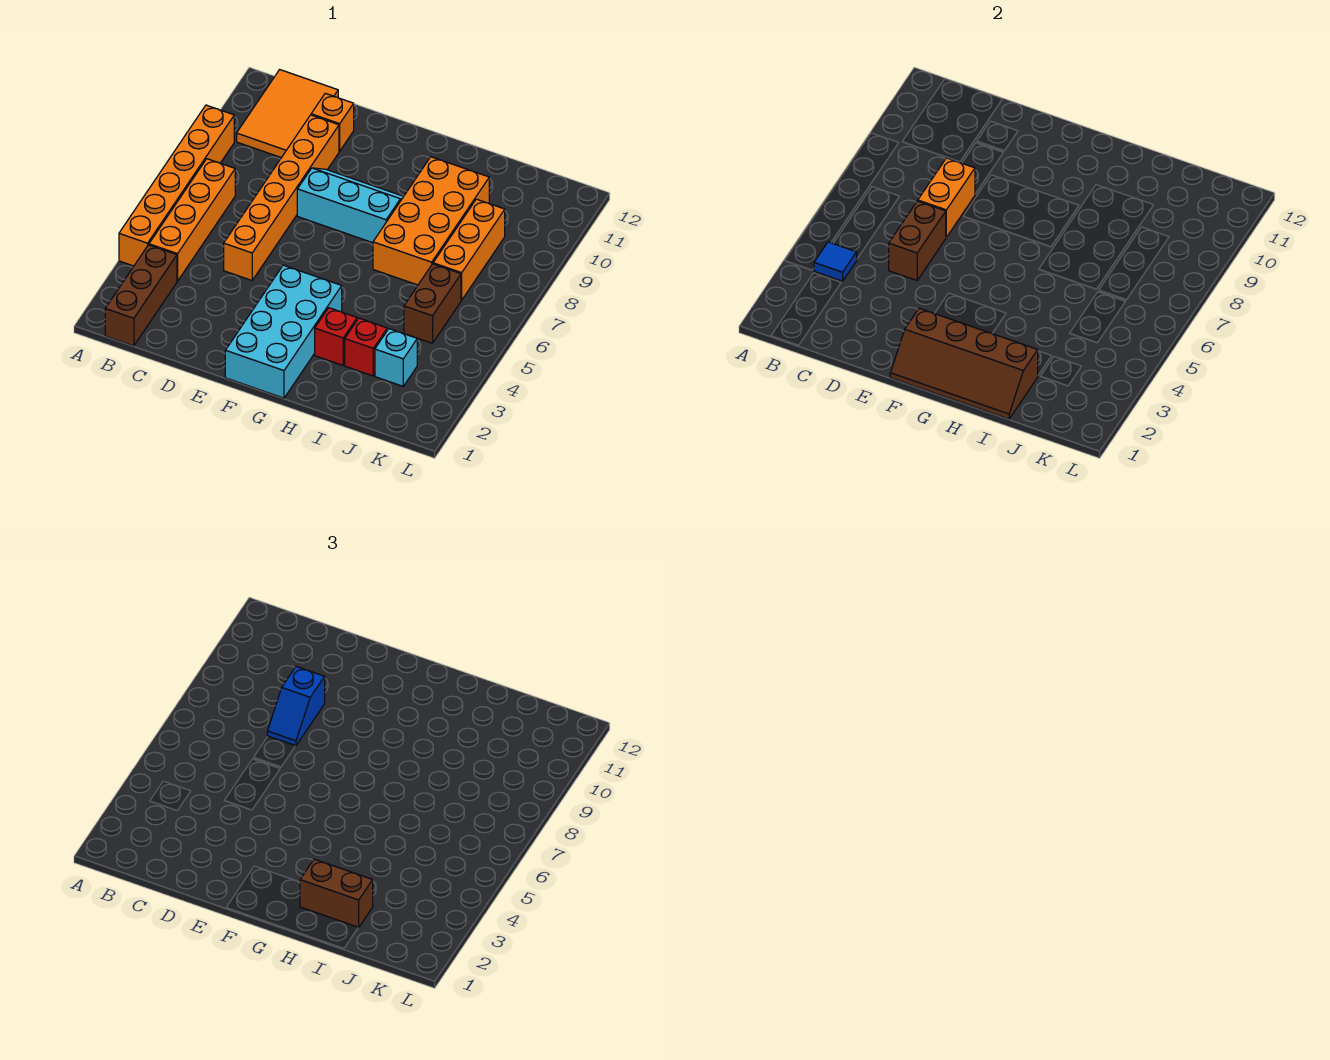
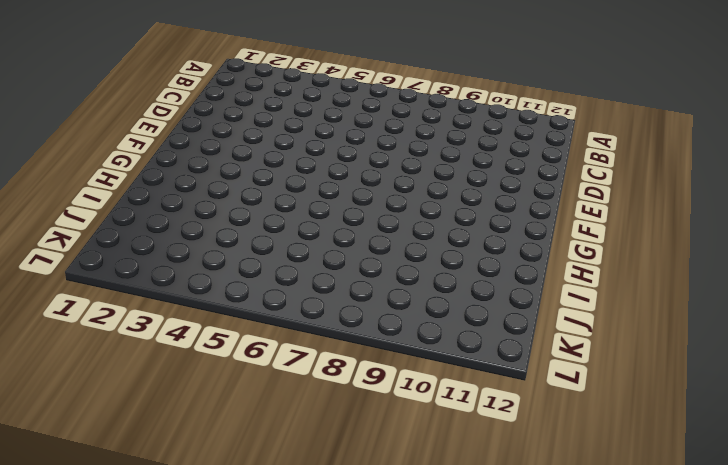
none -> orange brick A4:A9 level 1
none -> brown brick B1:B3 level 1
none -> orange brick B4:B7 level 1

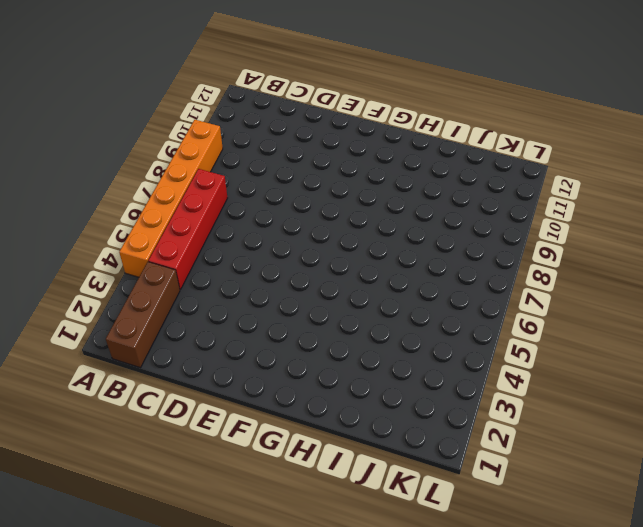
red brick B4:B7 level 1 -> orange brick B4:B7 level 1
none -> orange tile B10:C12 level 1
none -> orange brick D5:D10 level 1
none -> orange brick D11 level 1

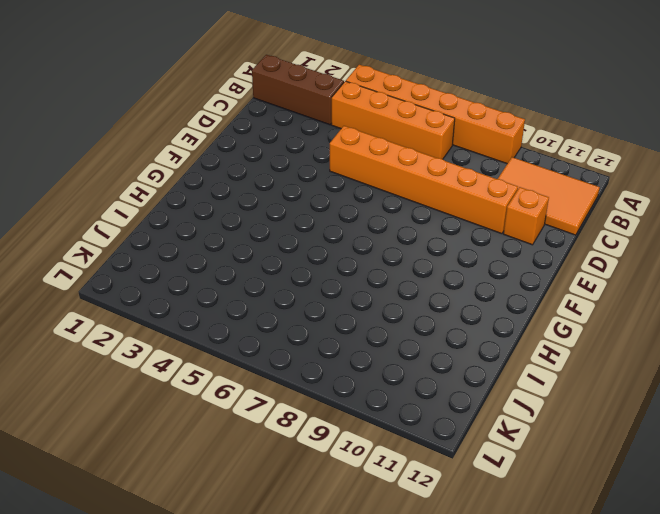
none -> cyan slope E8:G9 level 1 top 8
none -> cyan brick F1:G4 level 1
none -> red brick H3 level 1

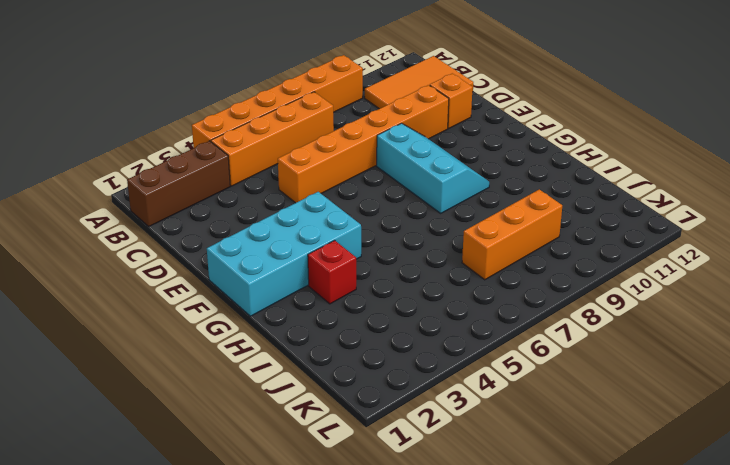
none -> orange brick H7:I10 level 1
none -> red brick I3 level 1
none -> cyan brick J3 level 1

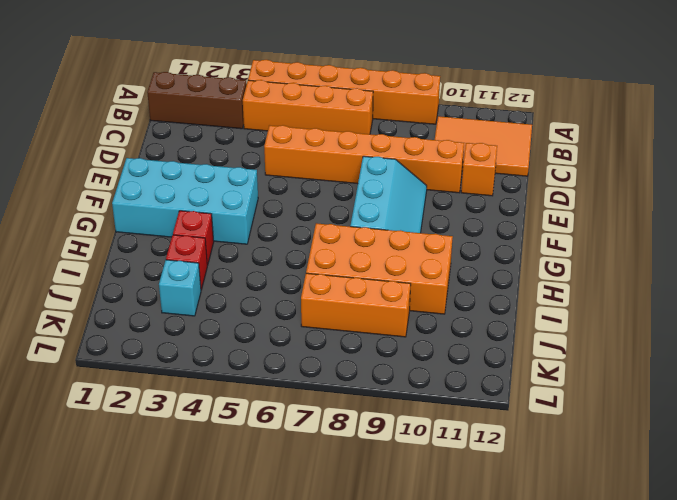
none -> brown brick J5:J6 level 1
none -> blue tile B4 level 2
none -> brown brick D5:D6 level 2

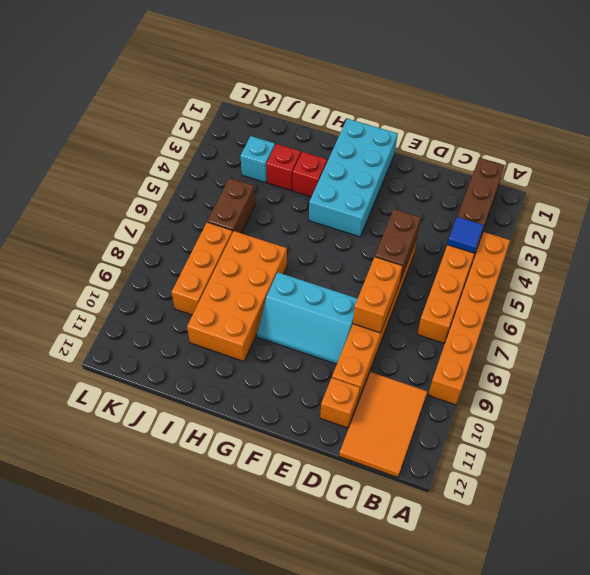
none -> brown slope F1:I2 level 2 top 2
none -> blue slope D8:D9 level 3 top 9
none -> brown brick H2:I2 level 3

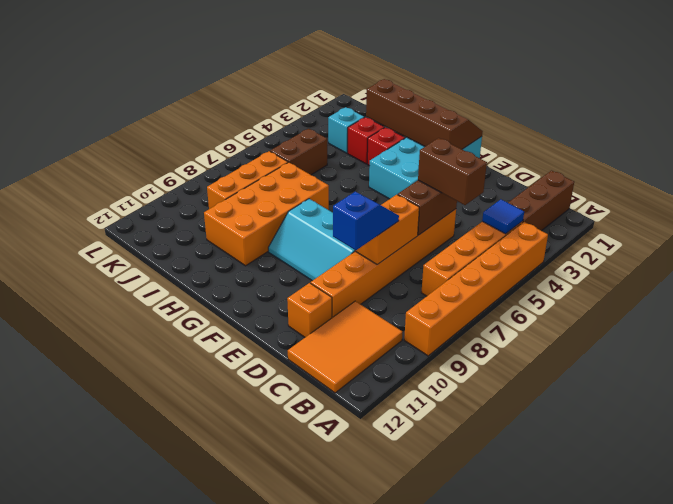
brown brick C5:D5 level 3 -> brown brick H2:I2 level 3

